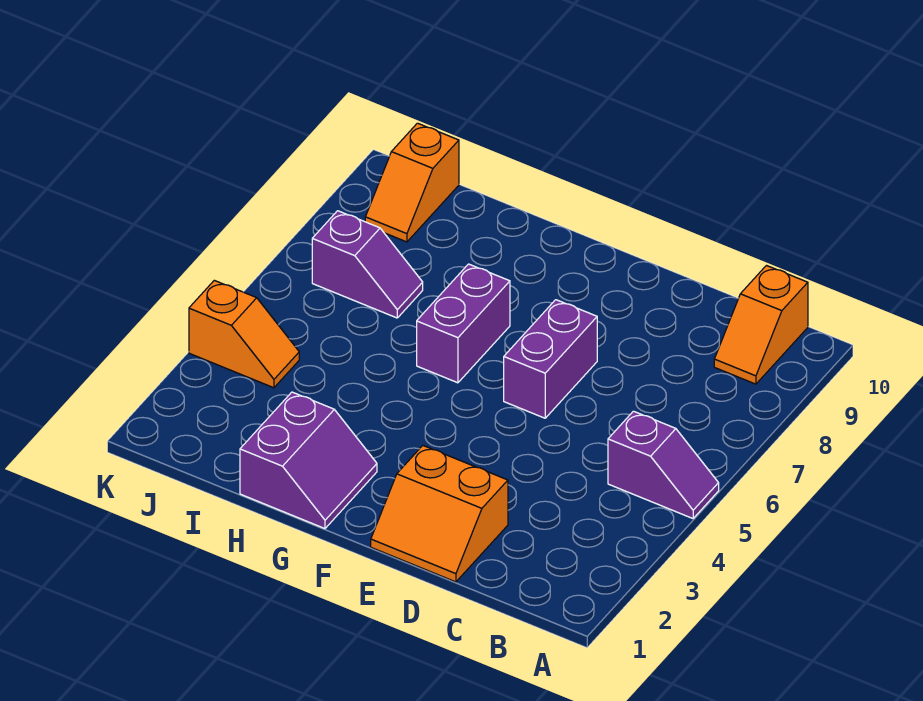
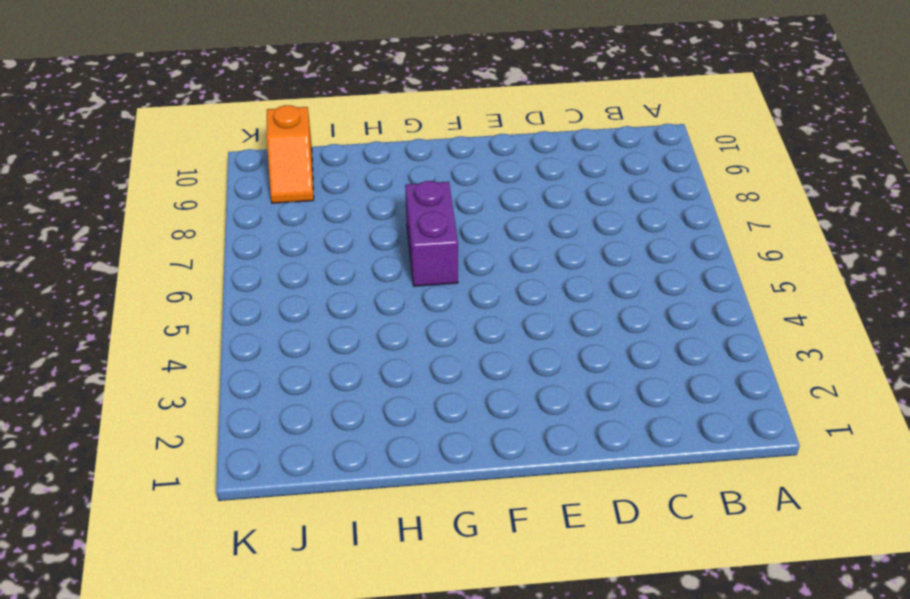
none -> purple slope A5:B5 level 1 top B
none -> orange slope B9:B10 level 1 top 10

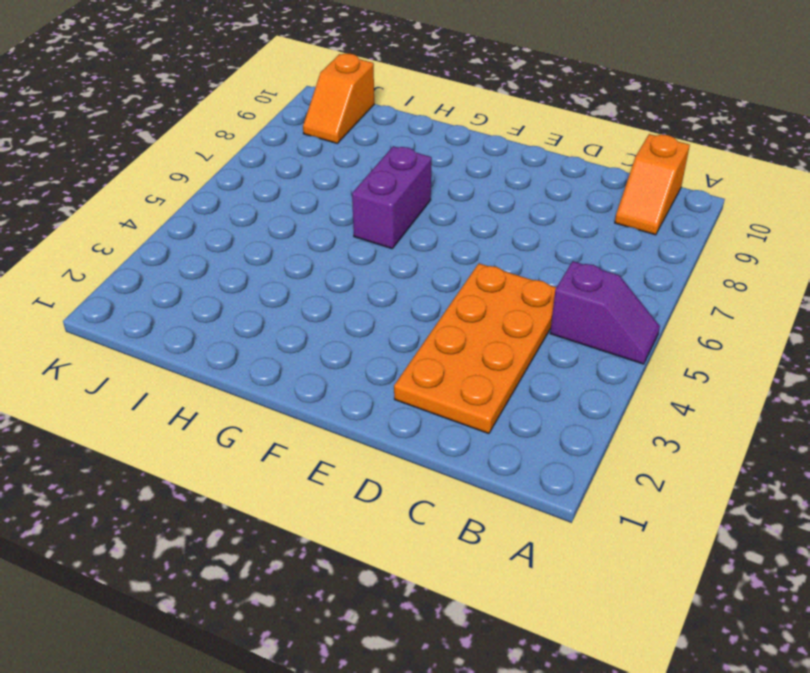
orange plate C2:D5 level 1 -> orange slope D1:E2 level 1 top 2
none -> purple brick E6:E7 level 1
none -> purple slope G1:H2 level 1 top H

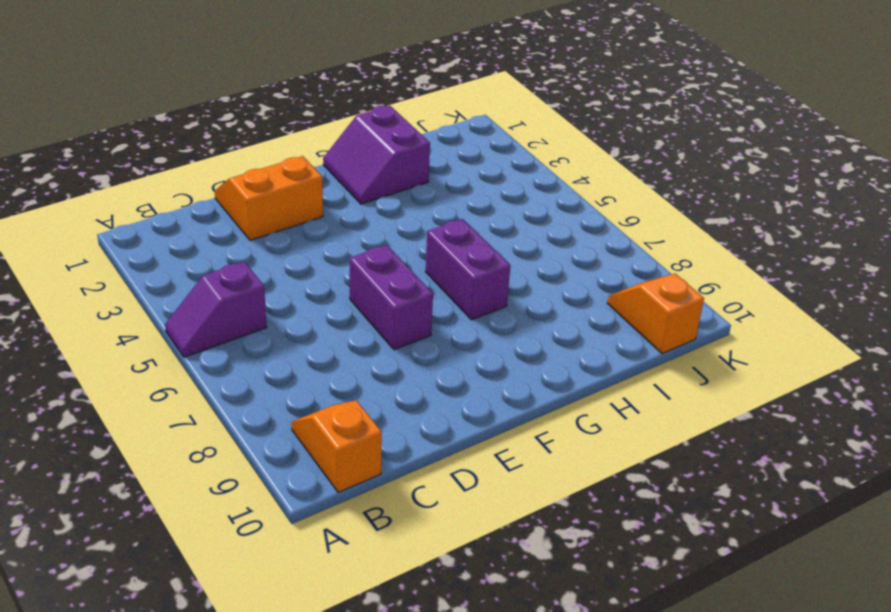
none -> purple slope I7:J7 level 1 top J
none -> orange slope J4:K4 level 1 top K

